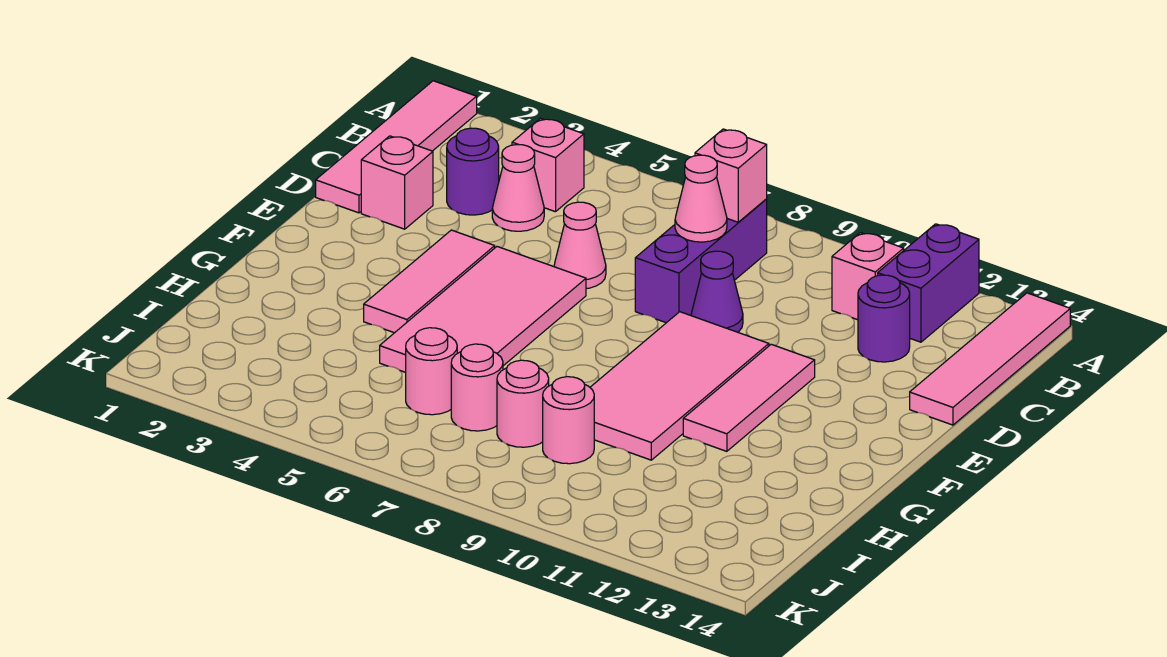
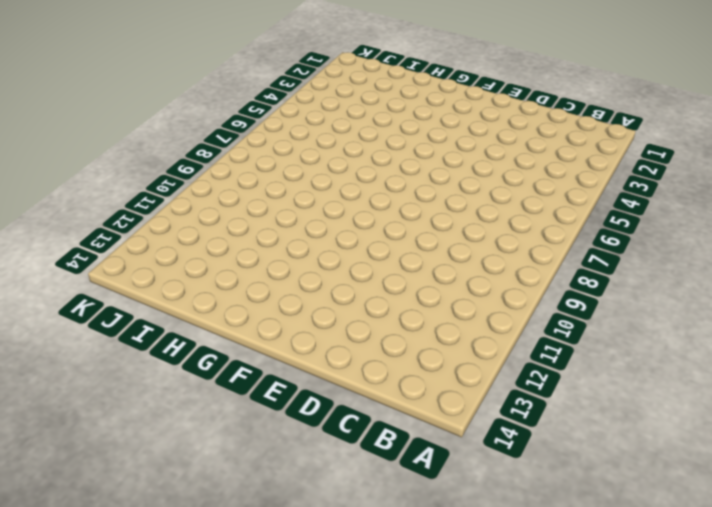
none -> pink tile A1:D1 level 1
none -> purple brick A12:B12 level 1
none -> pink tile A14:D14 level 1

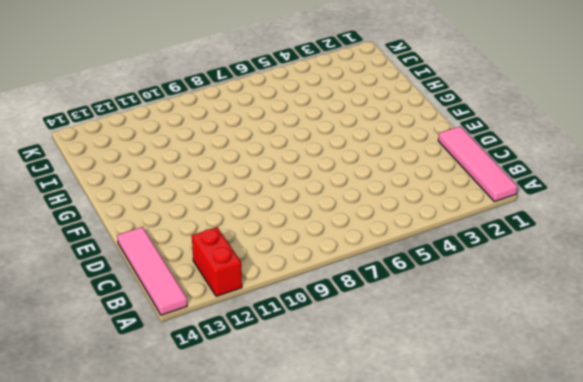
red brick A12:B12 level 1 -> purple brick A12:B12 level 1
none -> pink brick B4 level 1
none -> purple brick B8:D8 level 1
none -> pink brick B11 level 1

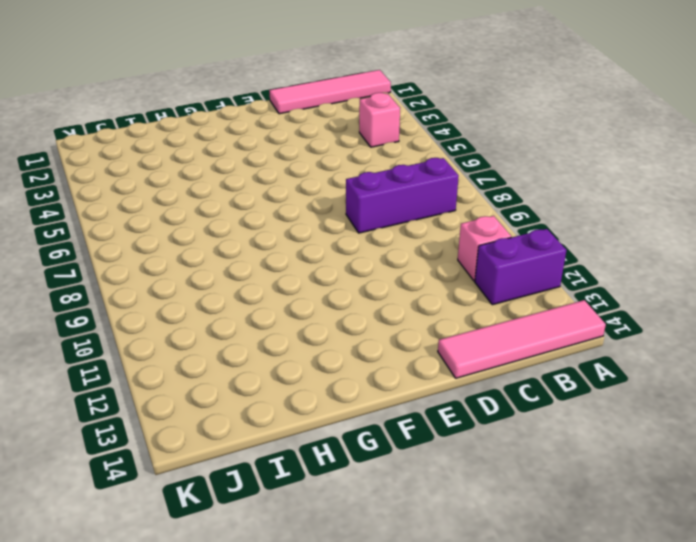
none -> purple round brick C3 level 1
none -> pink cone C4 level 1
none -> purple round brick C12 level 1

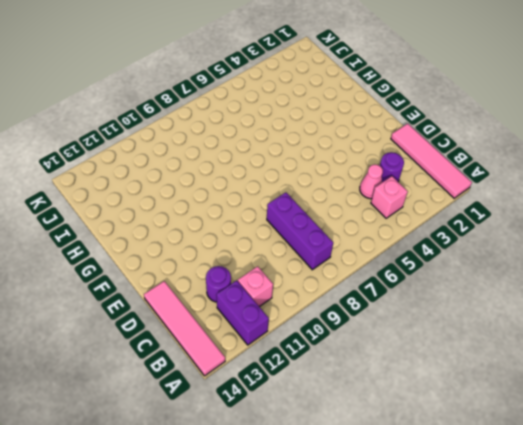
none -> pink brick D2 level 1
none -> pink cone D6 level 1
none -> purple cone D9 level 1

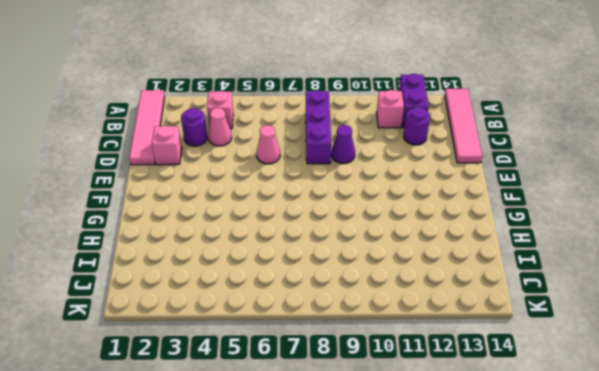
none -> pink tile E4:G4 level 1
none -> pink tile E5:H6 level 1
none -> pink tile E9:H10 level 1

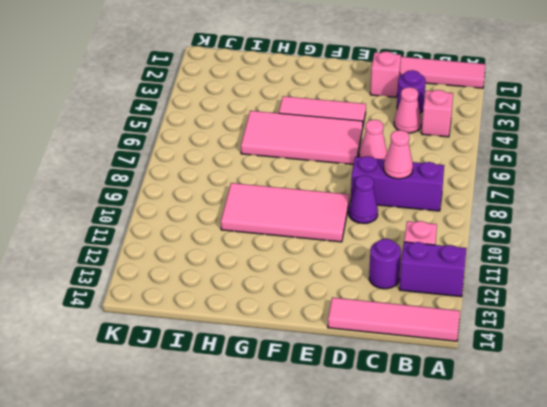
none -> pink tile E11:G11 level 1
none -> pink round brick I6 level 1
none -> pink round brick I7 level 1

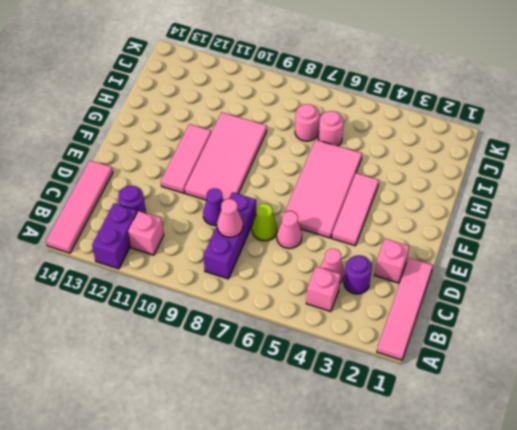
lime cone D7 level 1 -> none
none -> pink round brick I8 level 1
none -> pink round brick I9 level 1
none -> pink brick B8 level 2

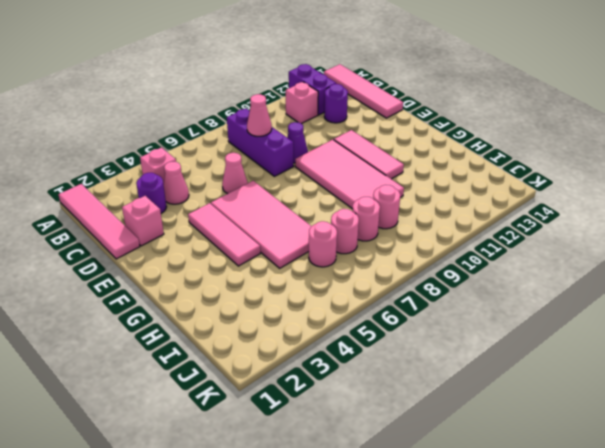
none -> pink brick B8 level 2

